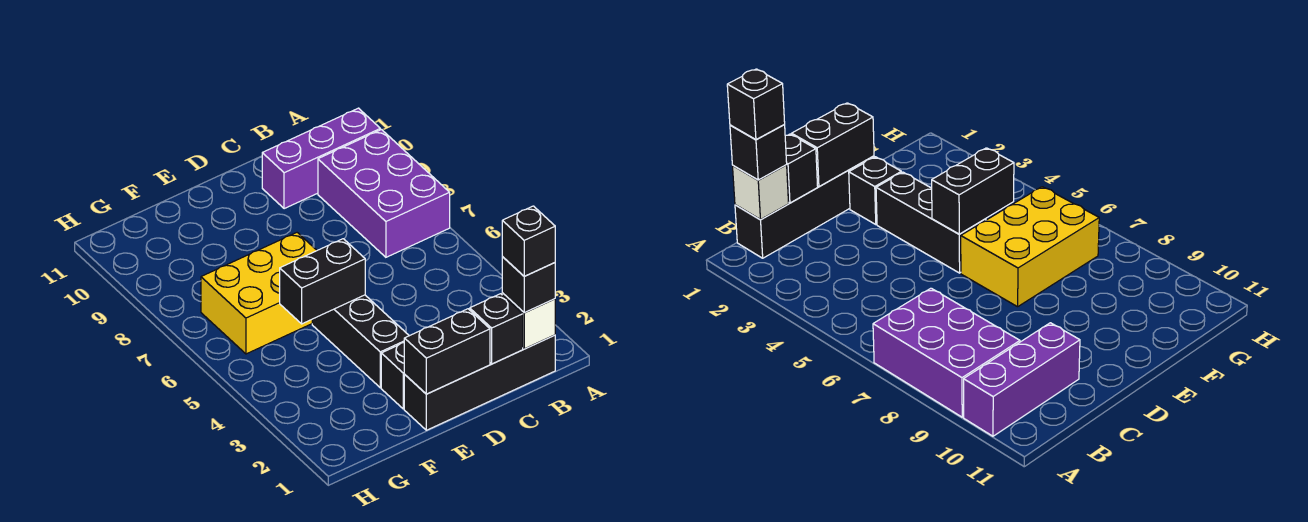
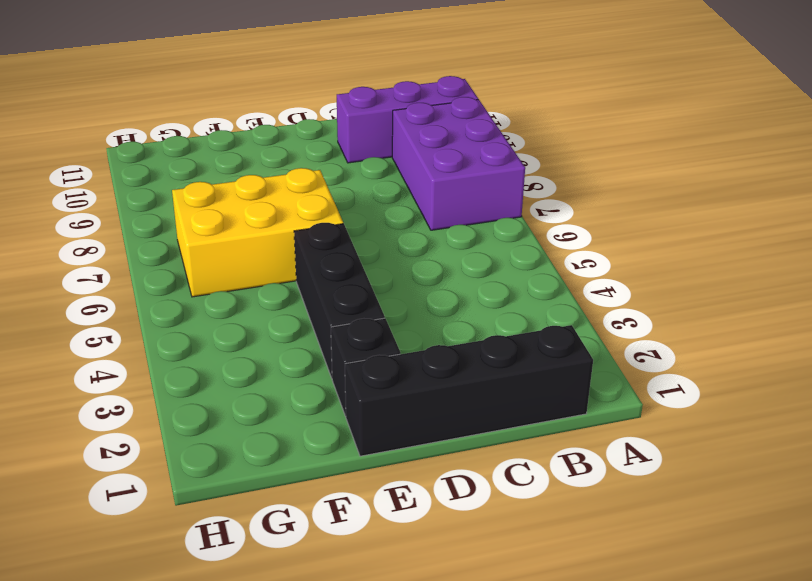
none -> white brick B1 level 2
none -> black brick C1 level 2
none -> black brick D1:E1 level 2

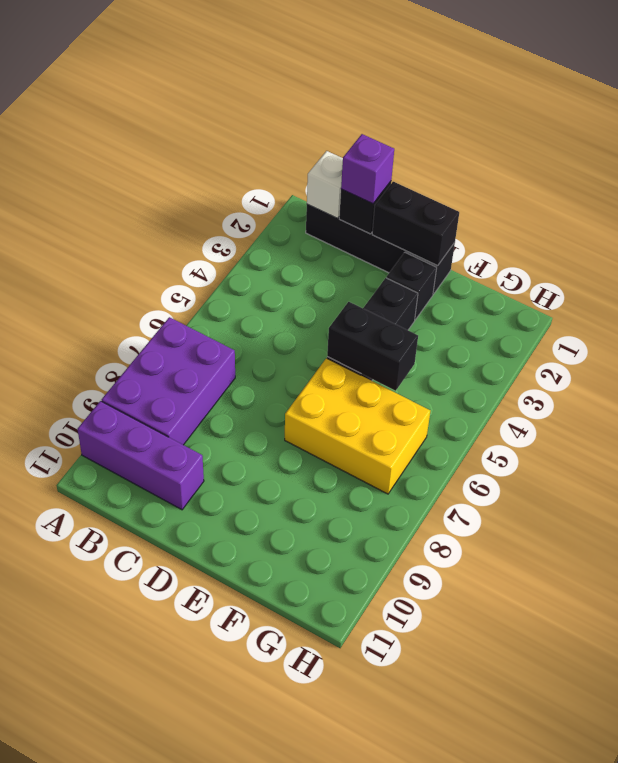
purple brick C1 level 3 -> none
none -> black brick B1 level 3
none -> black brick B1 level 4

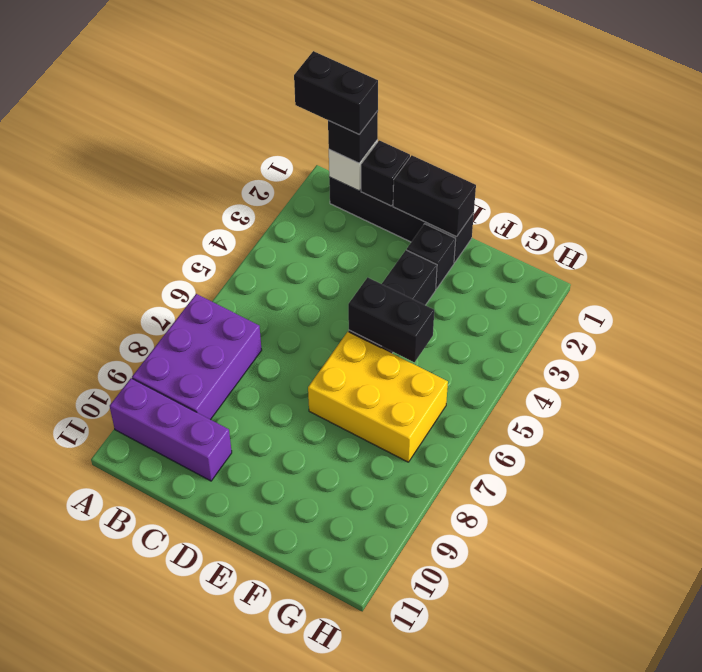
black brick A1:B1 level 4 -> black brick B1 level 4

